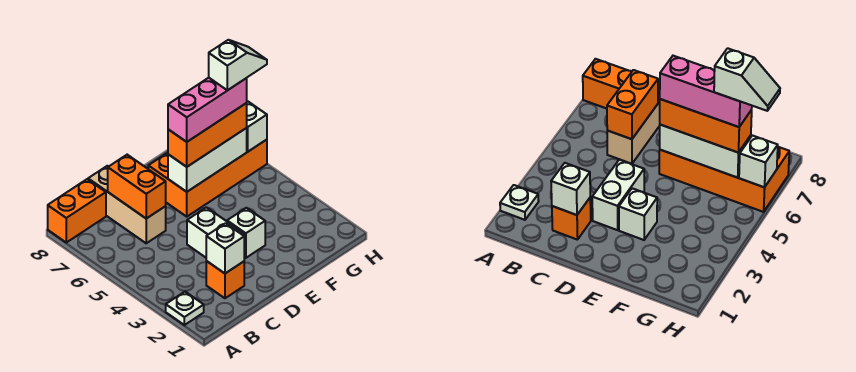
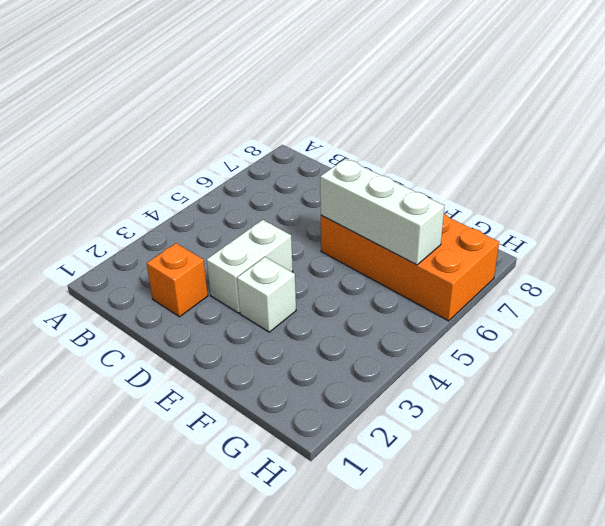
none -> white plate A2 level 1
none -> orange brick A8:B8 level 1
none -> tan brick C6:C8 level 1

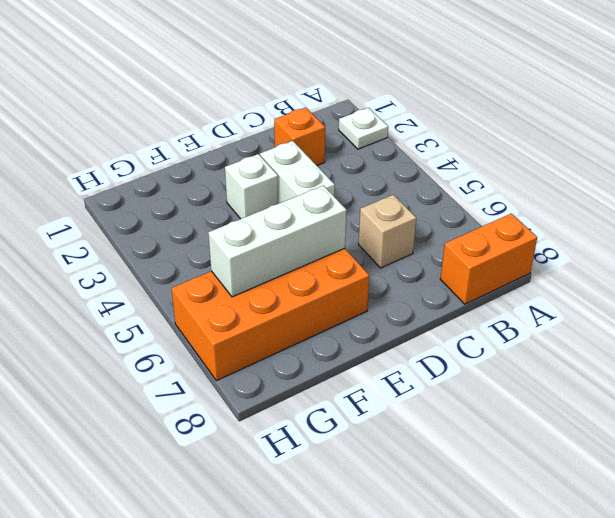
tan brick C6 level 1 -> tan brick C6:C8 level 1
none -> white brick C2 level 2
none -> orange brick C6:C7 level 2
none -> white brick H6 level 2

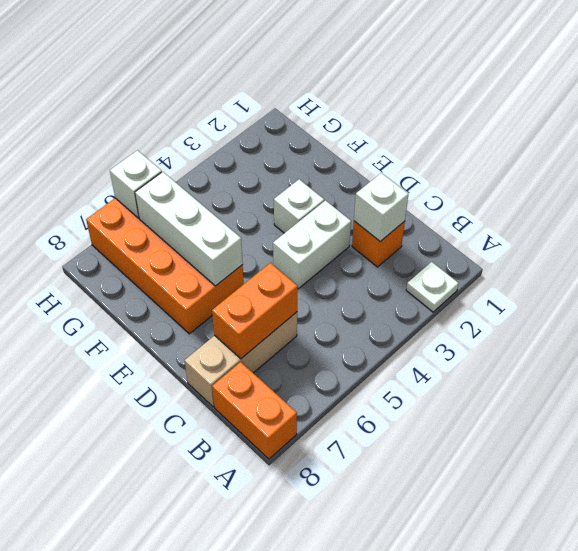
none -> orange brick E6:G6 level 3
none -> pink brick E6:G6 level 4
none -> white slope G6:H6 level 5 top G

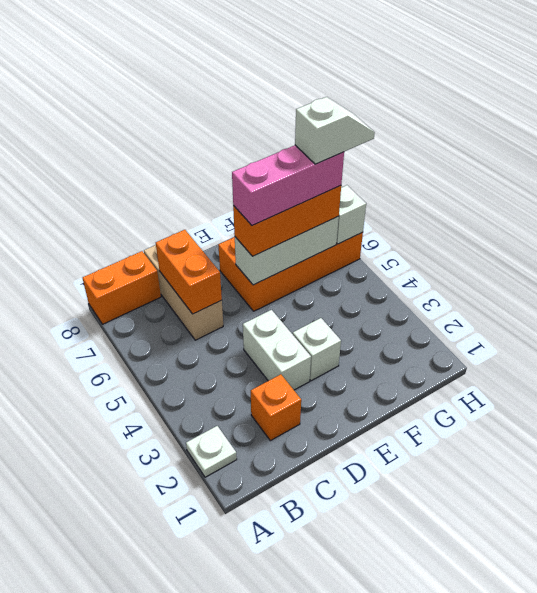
none -> white brick C2 level 2

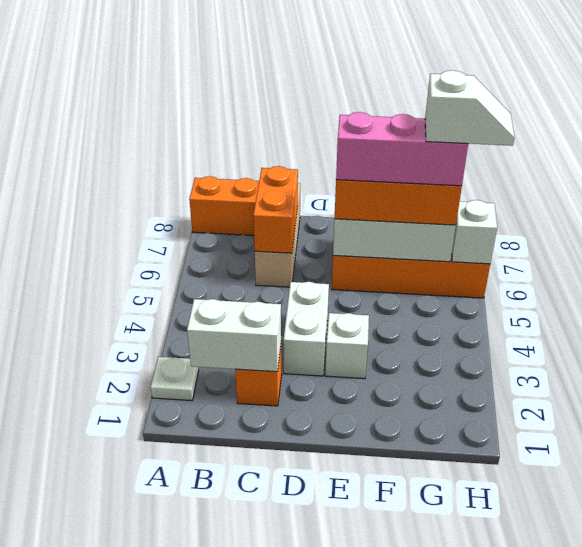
white brick B2:C2 level 2 -> white brick C2 level 2

